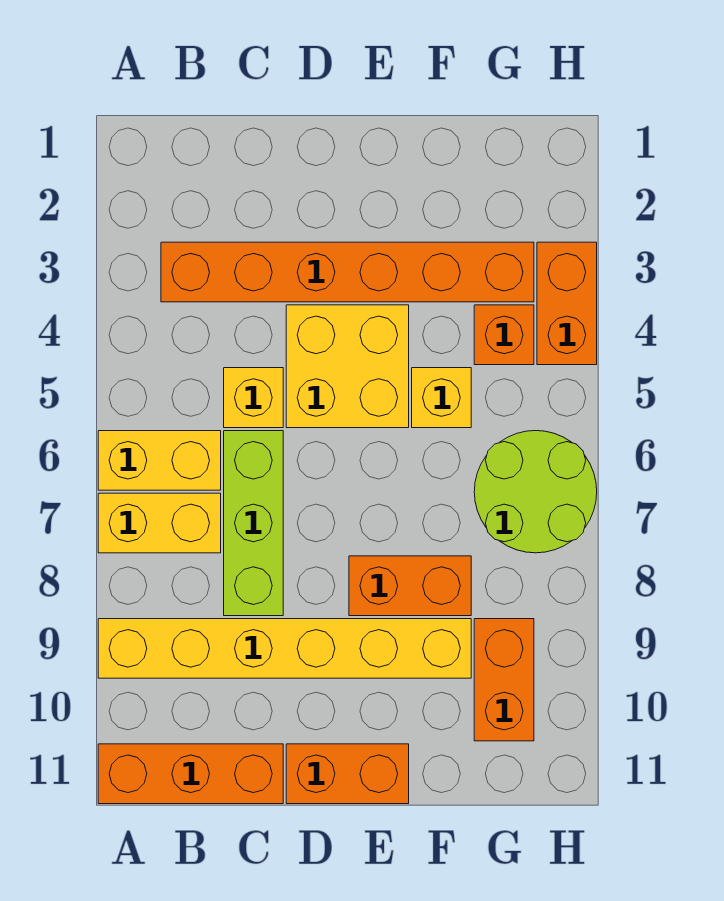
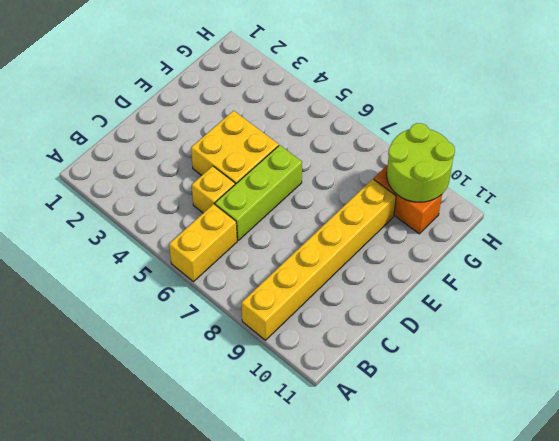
lime brick C6:E6 level 1 -> lime brick C6:C8 level 1
lime round brick G9:H10 level 2 -> lime round brick G6:H7 level 1
none -> yellow brick A7:B7 level 1
none -> orange brick A11:C11 level 1
none -> orange brick B3:G3 level 1

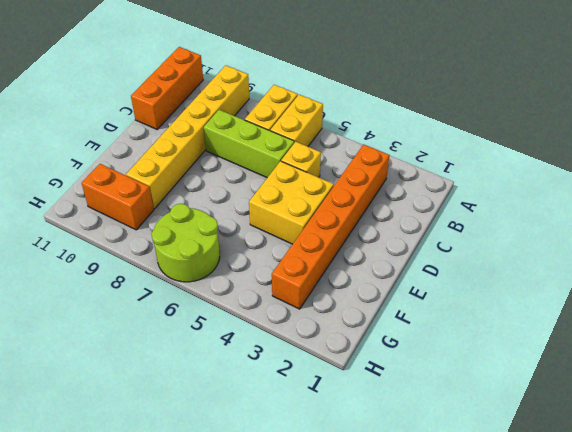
none -> orange brick D11:E11 level 1
none -> orange brick E8:F8 level 1
none -> yellow brick F5 level 1

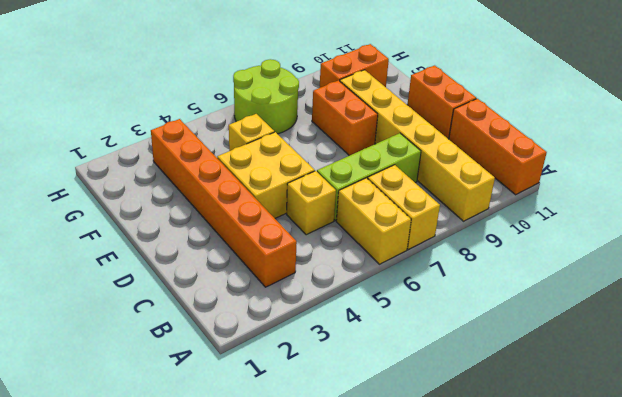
none -> orange brick G4 level 1
none -> orange brick H3:H4 level 1

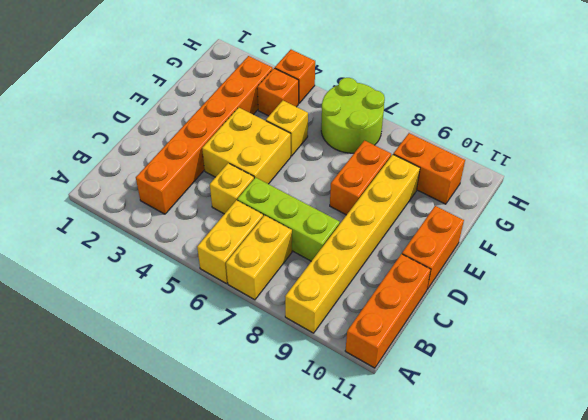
orange brick H4 level 1 -> orange brick H3:H4 level 1

